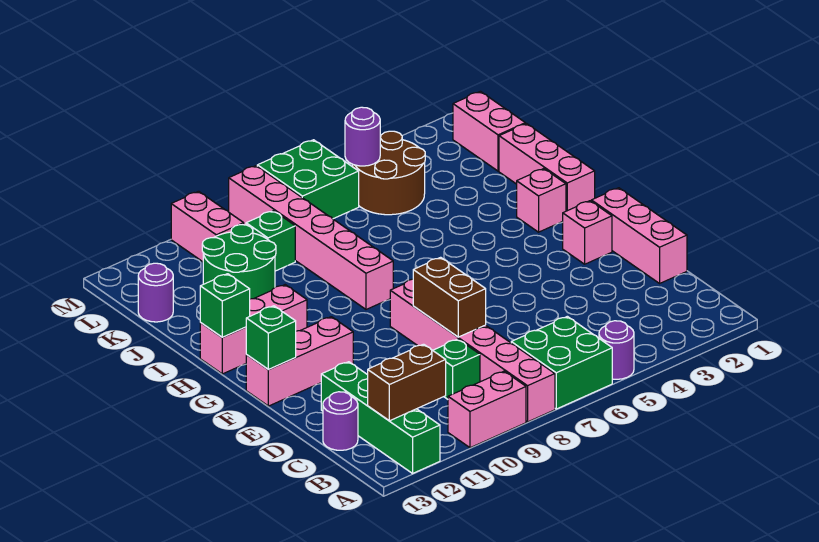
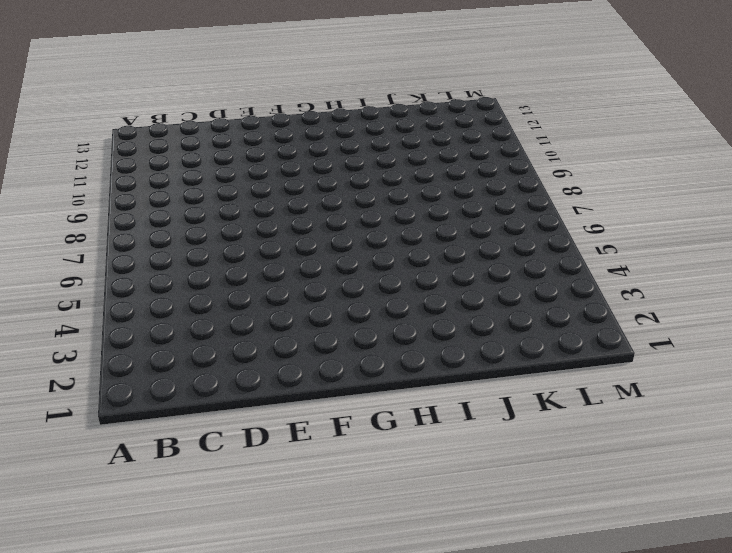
none -> purple round brick A5 level 1
none -> green brick A6:B7 level 1
none -> pink brick A8:F8 level 1

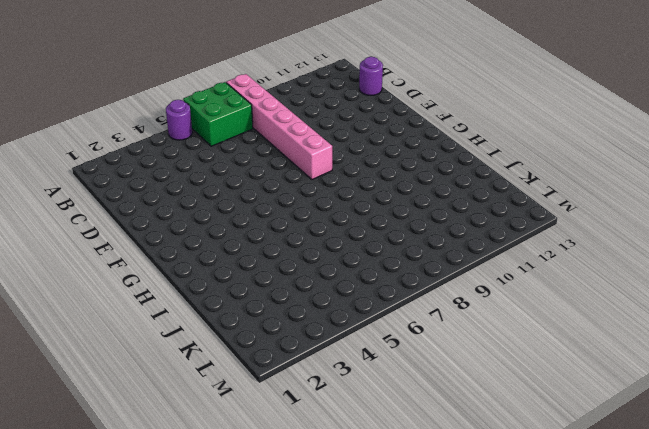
none -> pink brick A9:A10 level 1
none -> green brick A12:D12 level 1
none -> green brick C9 level 1

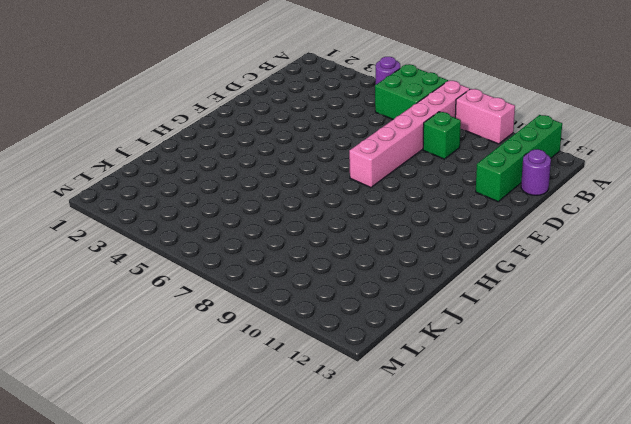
none -> pink brick D1:F1 level 1
none -> pink brick F2 level 1
none -> pink brick F11:F13 level 1

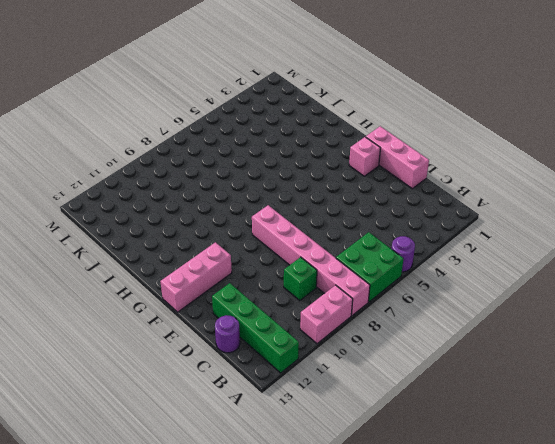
none -> pink brick H1:J1 level 1
none -> pink brick H2 level 1
none -> pink brick H8:M8 level 1

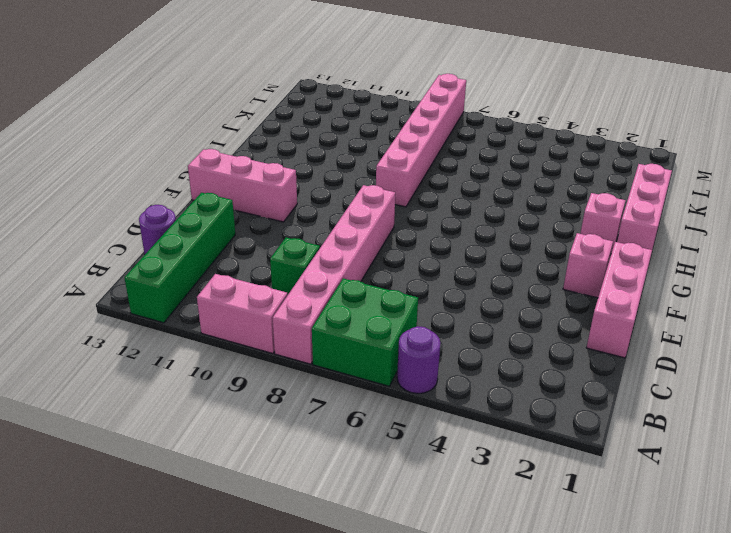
none -> pink brick H11:H13 level 1
none -> green round brick J10:K11 level 1
none -> pink brick K1:L1 level 1

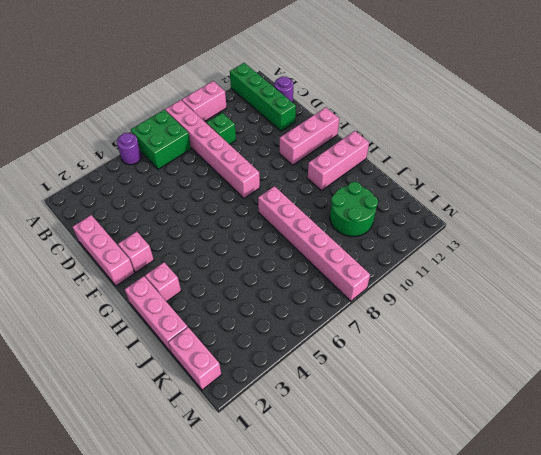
none -> brown round brick K4:L5 level 1
none -> green brick K9 level 1
none -> purple round brick K13 level 1

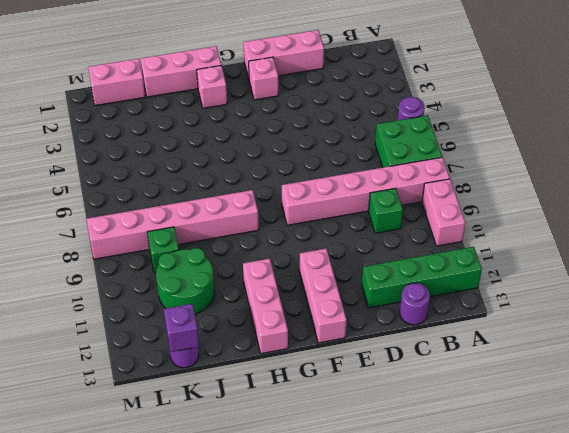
purple brick K13 level 2 -> none
none -> brown round brick K4:L5 level 1
none -> green brick L6:M7 level 1
none -> pink brick L10:M10 level 1

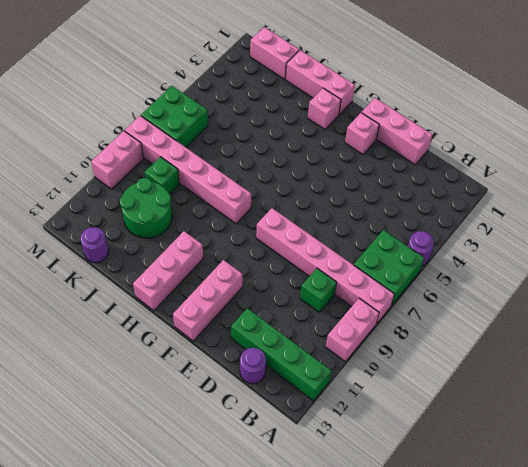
pink brick M9:M10 level 1 -> pink brick L10:M10 level 1
none -> brown round brick K4:L5 level 1
none -> brown brick B11:B12 level 2
none -> brown brick D8:E8 level 2

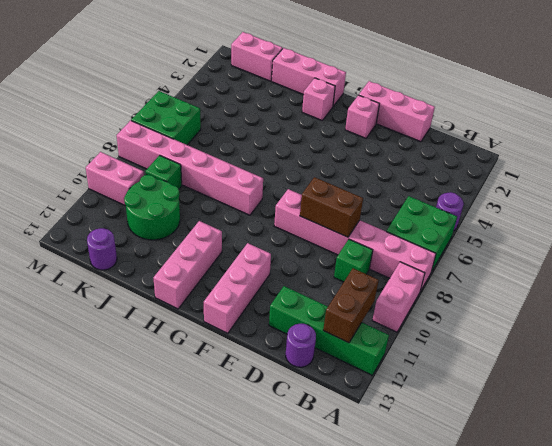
none -> brown round brick K4:L5 level 1
none -> green brick F13 level 2
none -> green brick H13 level 2

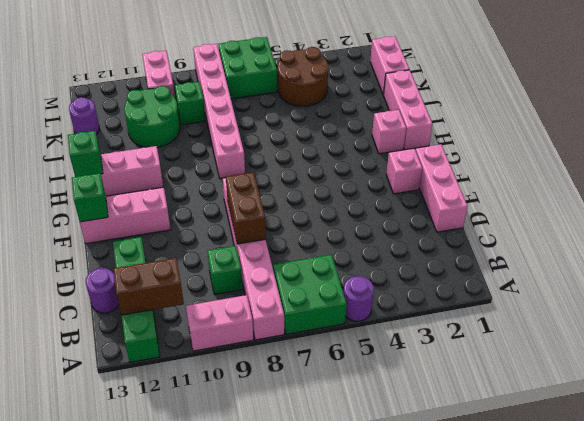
none -> purple round brick L5 level 2

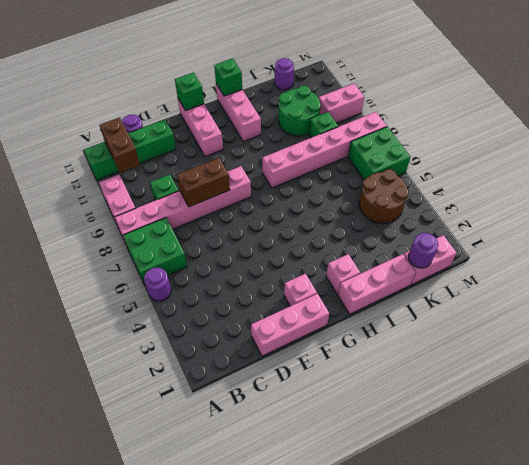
purple round brick K1 level 2 -> purple round brick L5 level 2

